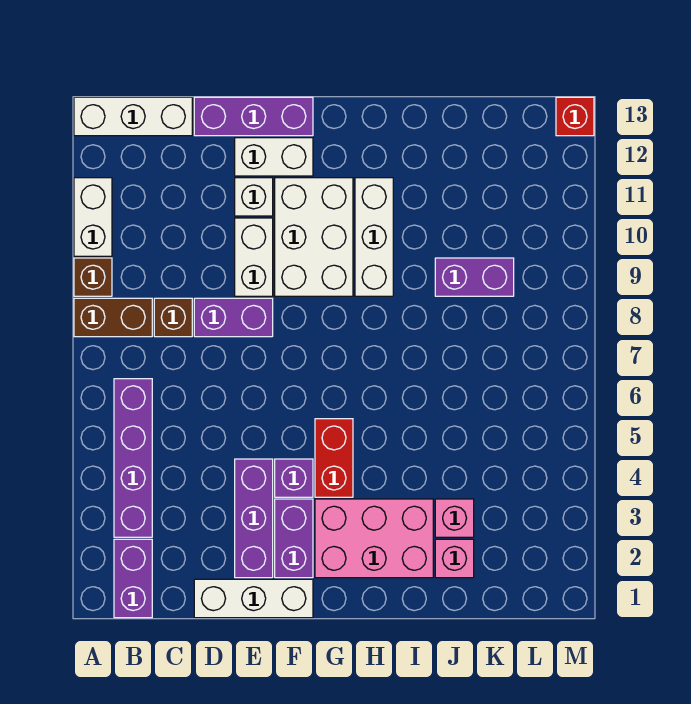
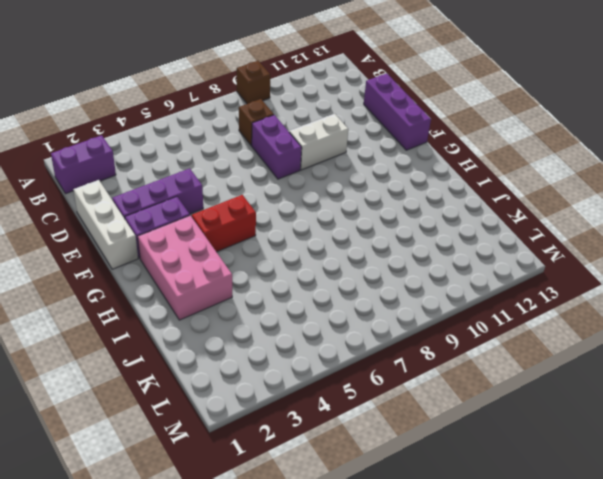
none -> brown brick A8:B8 level 1
none -> white brick A10:A11 level 1
none -> white brick A13:C13 level 1

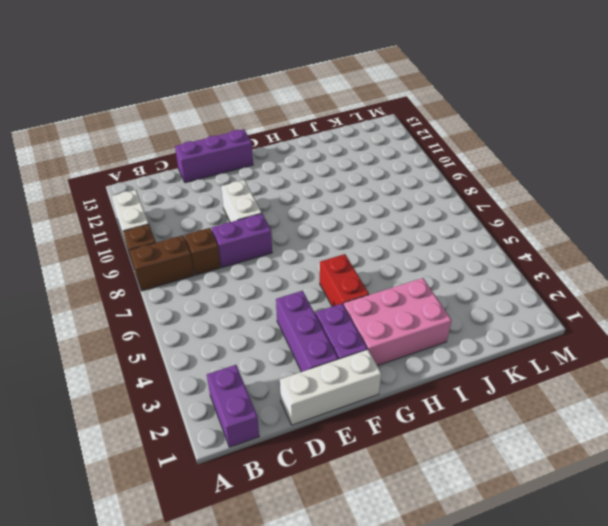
none -> white brick A13:C13 level 1
none -> purple brick B3:B6 level 1
none -> white brick E11 level 1

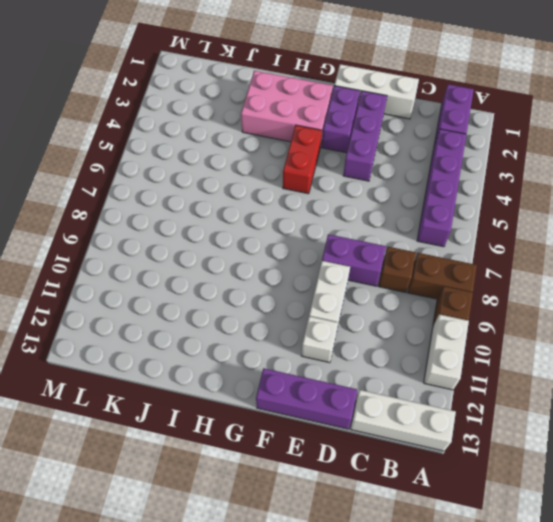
none -> white brick E12:F12 level 1
none -> purple brick F4 level 1
none -> white brick F9:G11 level 1

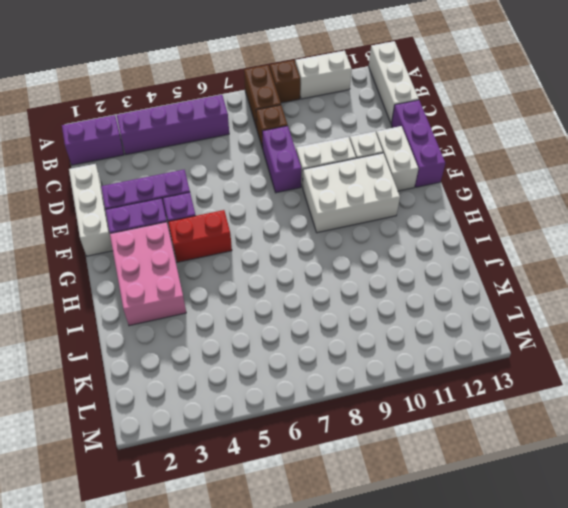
none -> white brick H9:H11 level 1
none -> pink brick J2 level 1
none -> pink brick J3 level 1

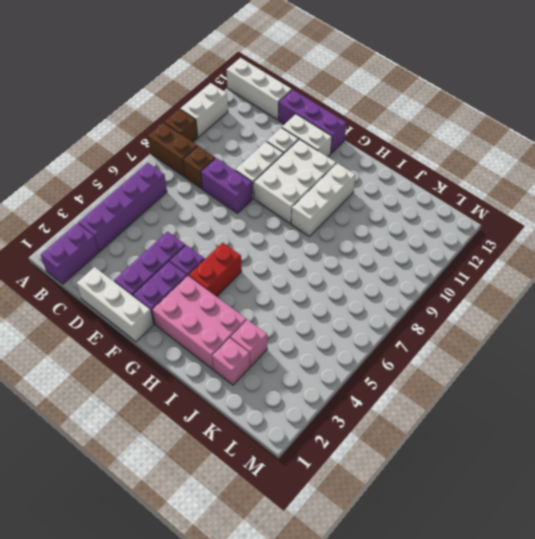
none -> purple brick J9:K9 level 1
none -> red brick M13 level 1

